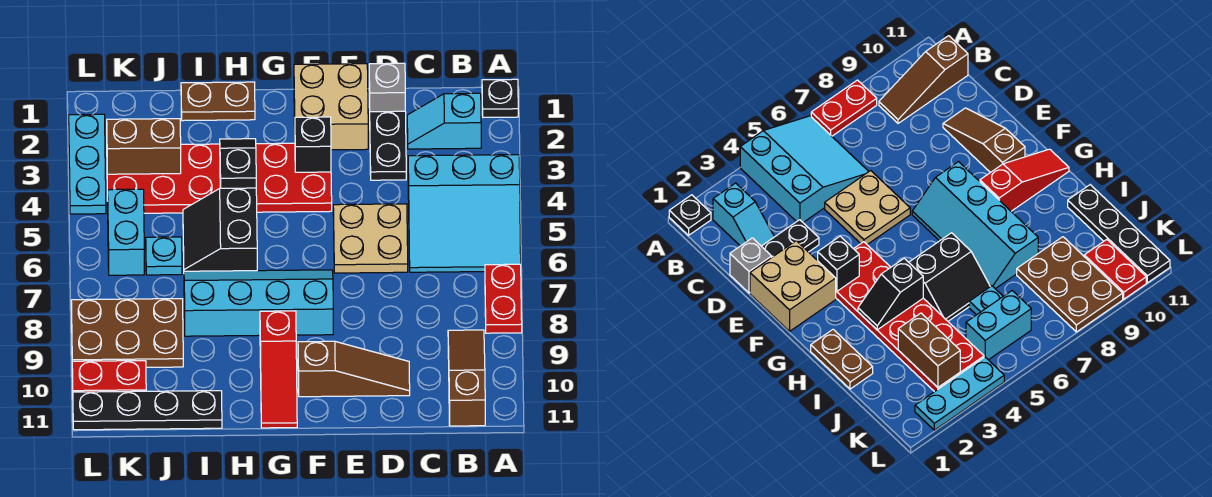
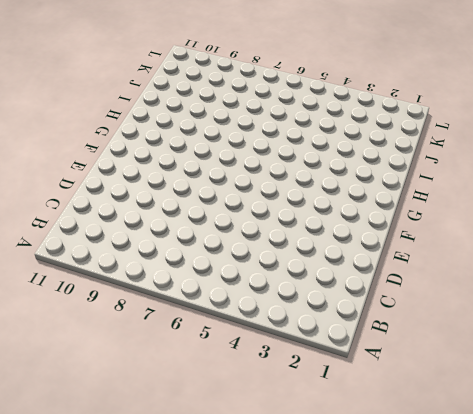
none -> black plate A1 level 1
none -> cyan slope A4:C6 level 1 top 4
none -> red plate A7:A8 level 1

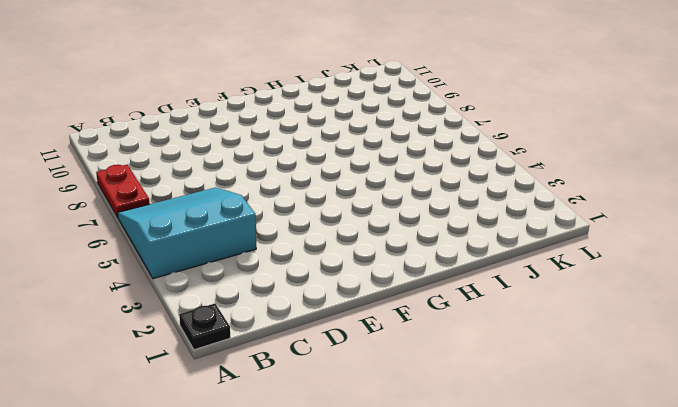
none -> cyan slope B2:C2 level 1 top B
none -> brown slope B9:B11 level 1 top 11
none -> grey brick D1 level 1

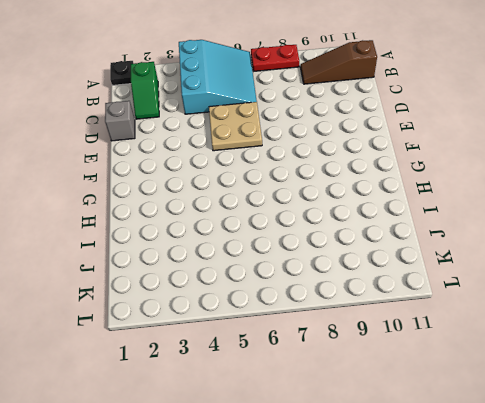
green slope B2:C2 level 1 top B -> cyan slope B2:C2 level 1 top B
none -> black plate D2:D3 level 1
none -> brown slope D10:F10 level 1 top F
none -> tan brick E1:F2 level 1

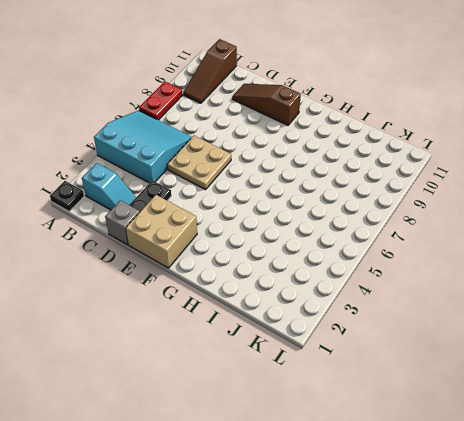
none -> red plate F3:K4 level 1
none -> cyan slope F7:I8 level 1 top 8
none -> red slope G9:G11 level 1 top 9

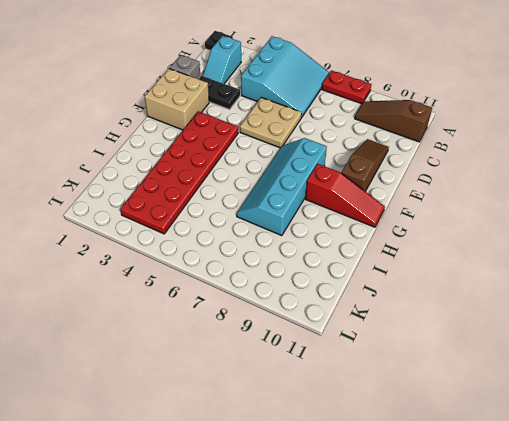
none -> brown plate H1:I1 level 1
none -> black slope H5:I6 level 1 top H
none -> black plate I11:L11 level 1

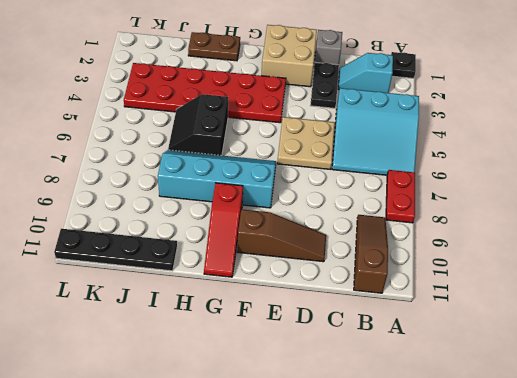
none -> cyan plate J6 level 1
none -> brown plate J8:L9 level 1
none -> cyan brick K5:K6 level 1

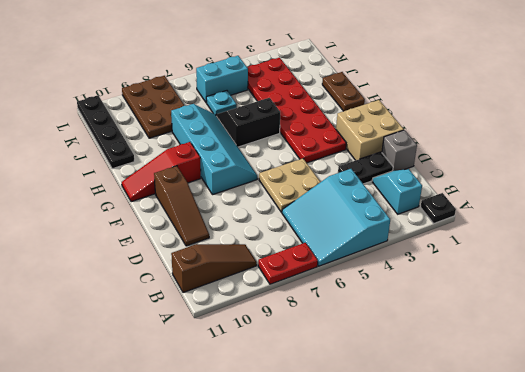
none -> red plate K10:L10 level 1
none -> cyan plate L2:L4 level 1
none -> black brick F3 level 2

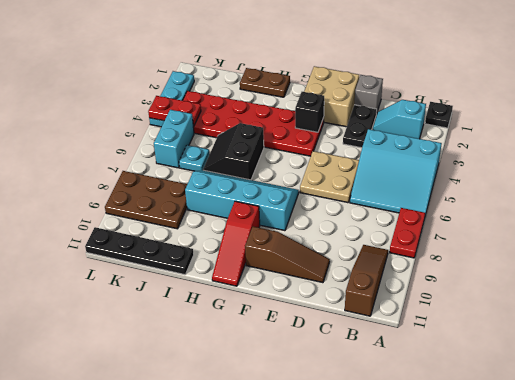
red plate K4:L4 level 2 -> red plate K10:L10 level 1
none -> black slope H3:H4 level 2 top 4
none -> brown brick J3:K3 level 2

